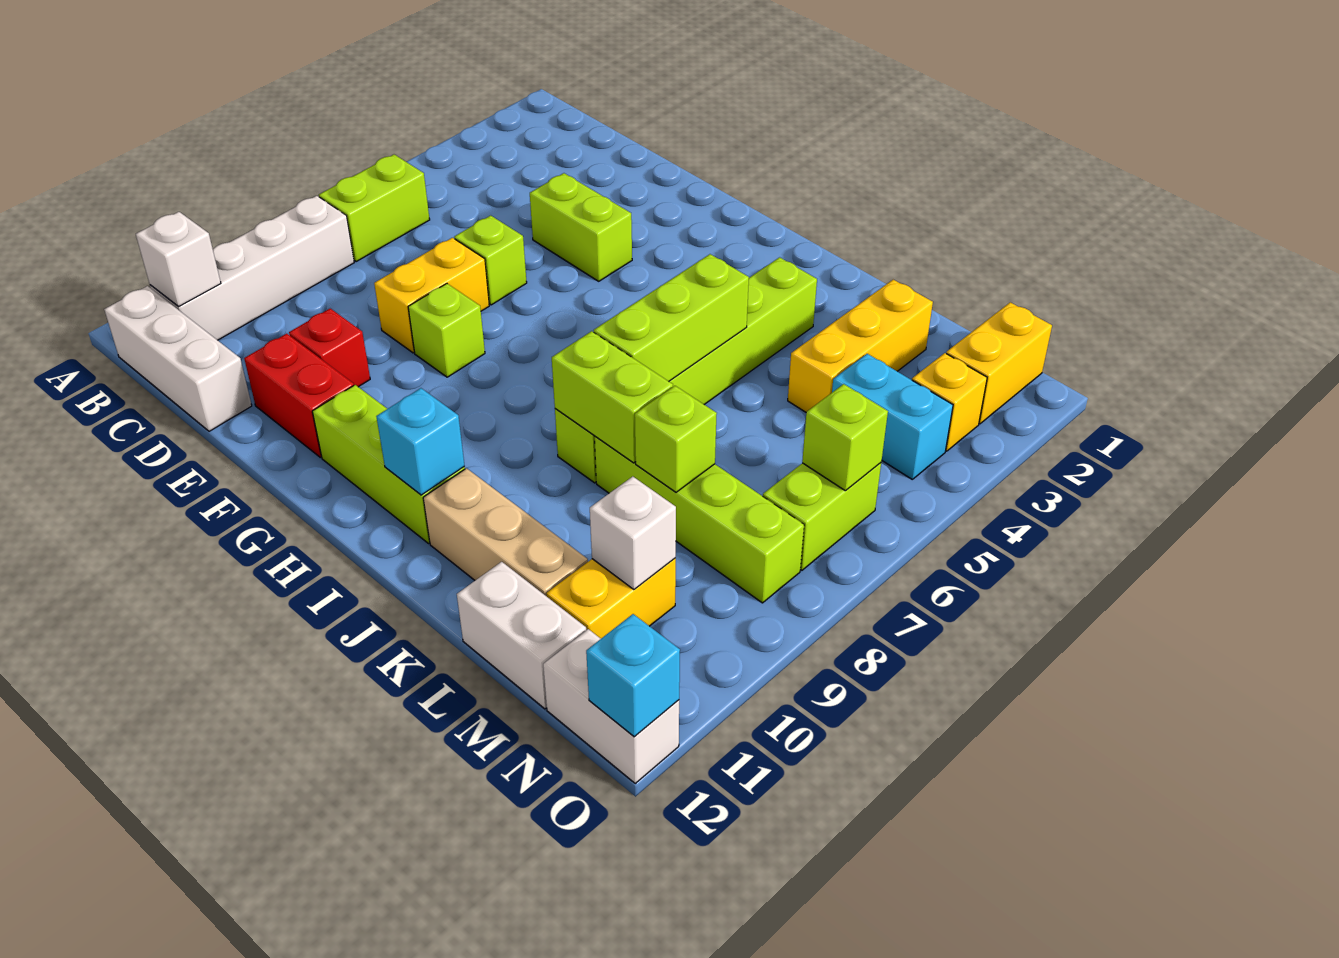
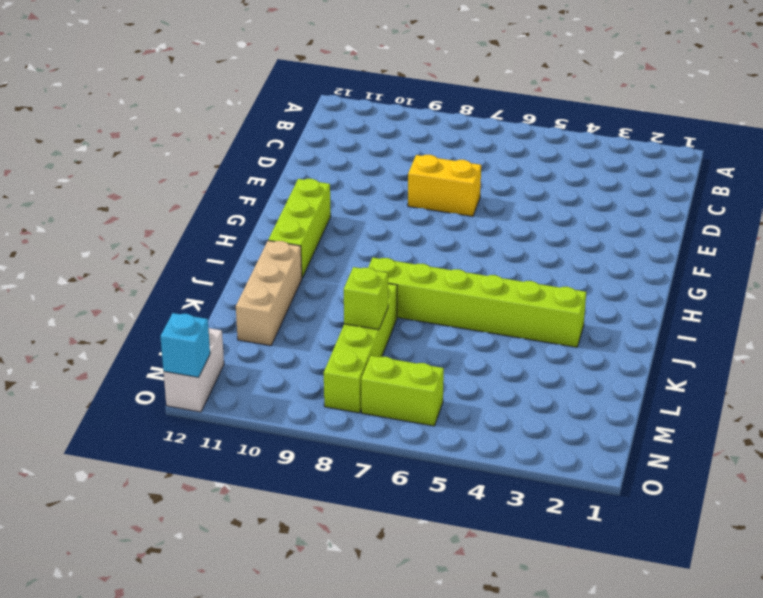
none -> lime brick B6:B7 level 1
none -> white brick B8:B11 level 1
none -> white brick B12:D12 level 1

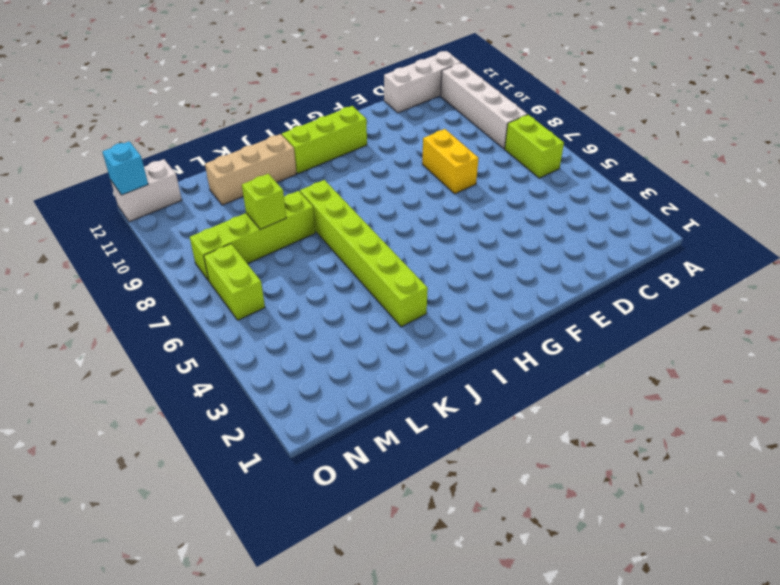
none -> lime brick E4:F4 level 1
none -> lime brick E6 level 1
none -> red brick E10 level 1

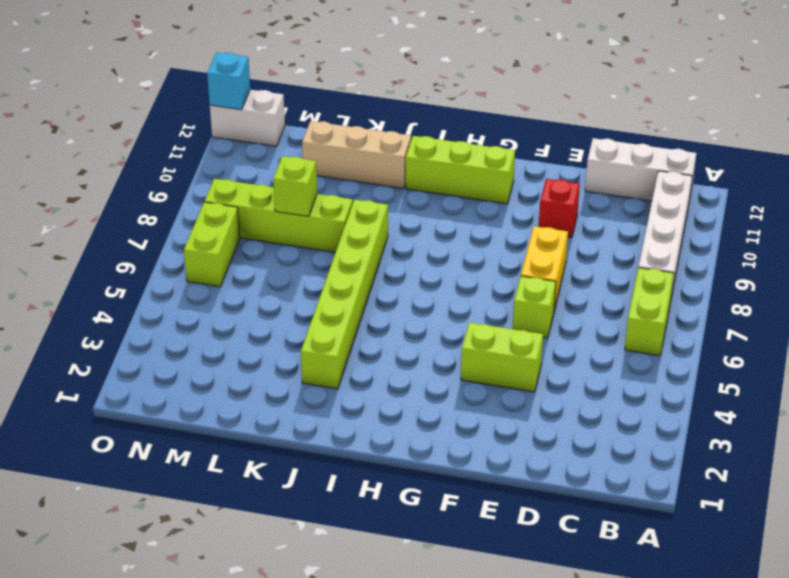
none -> red brick E11:F11 level 1
none -> lime brick F8 level 1
none -> yellow brick L2:L4 level 1

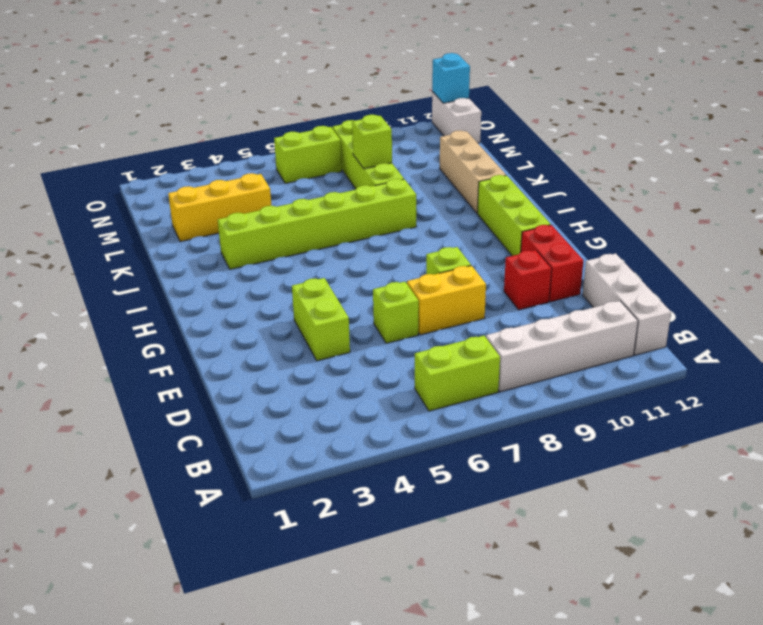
none -> white brick L12:M12 level 1
none -> cyan brick M4:N4 level 1
none -> yellow brick M10:M11 level 1

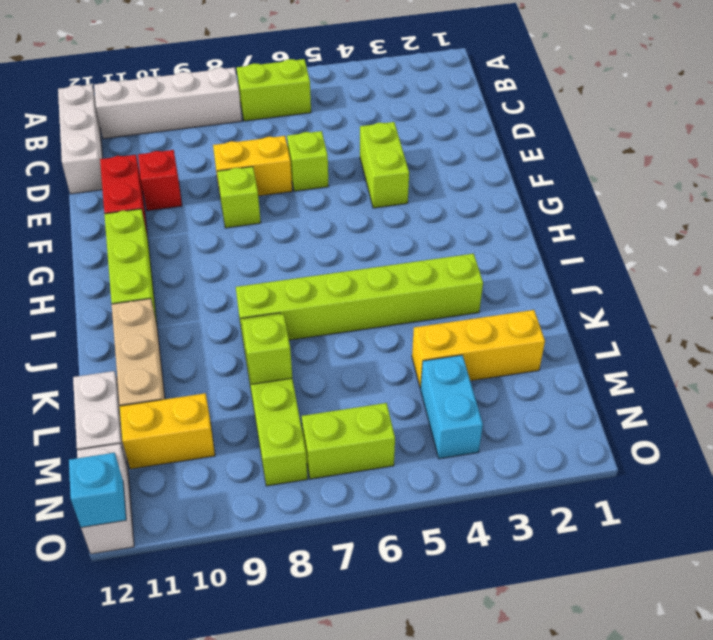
none -> yellow brick N1:N2 level 1
none -> yellow brick N3 level 1
none -> white brick B11 level 2

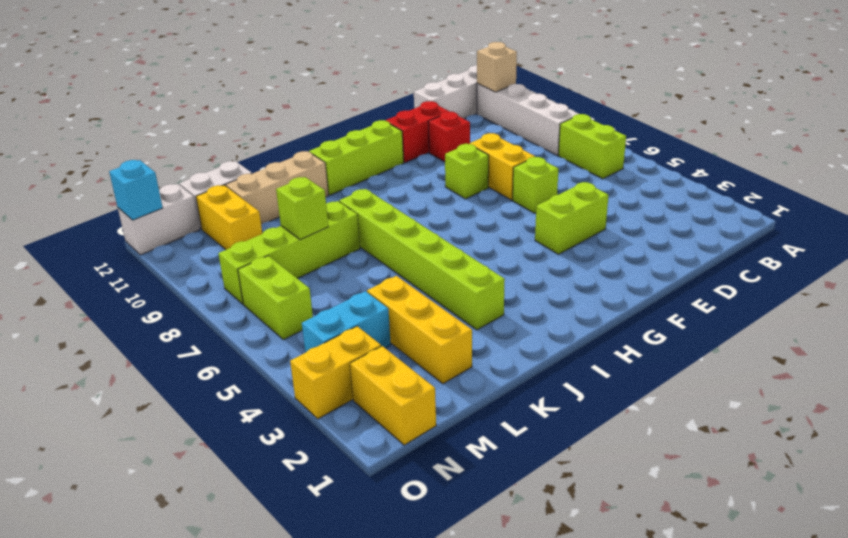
tan brick B11 level 2 -> white brick B11 level 2
yellow brick N3:O3 level 1 -> yellow brick N3 level 1
none -> cyan brick I11 level 2
none -> lime brick J5:J7 level 2
none -> lime brick J8:K8 level 2

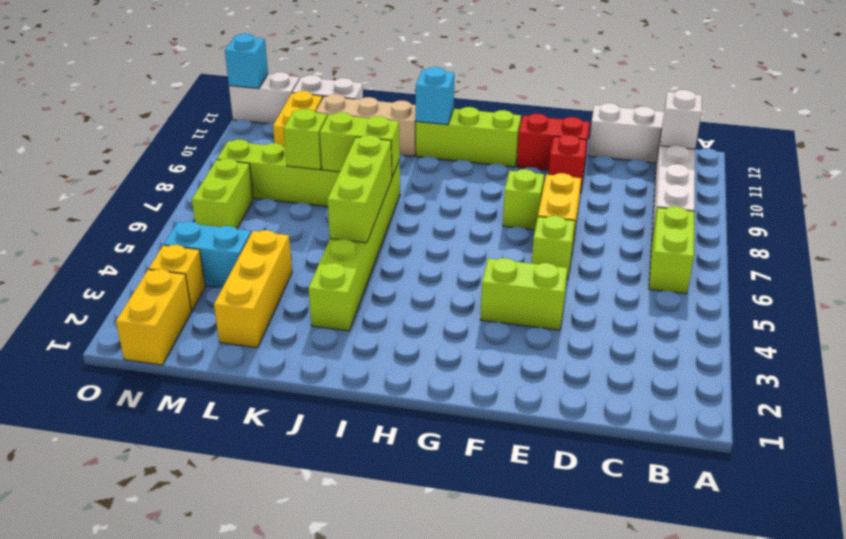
none -> white brick M10 level 2
none -> lime brick N6 level 2

